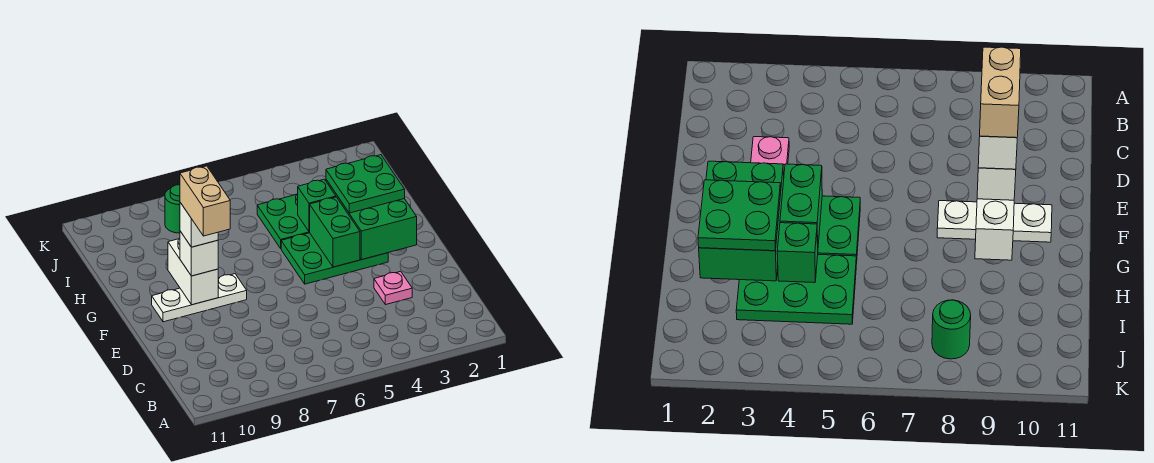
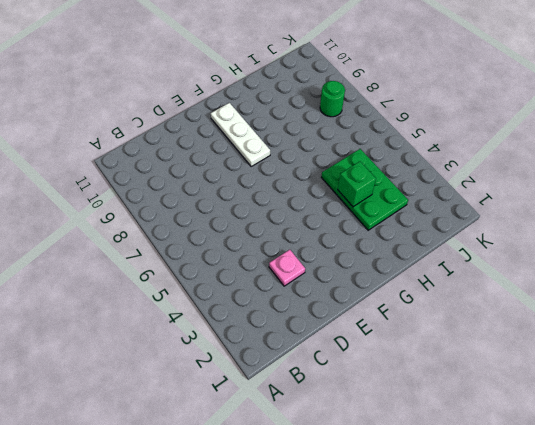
none -> green plate F3:G5 level 1
none -> green brick F2:H3 level 2
none -> green brick F4:G4 level 2

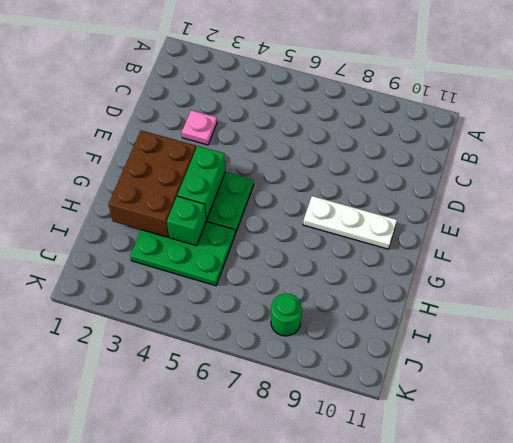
brown brick F2:H3 level 2 -> green brick F2:H3 level 2
none -> white brick F9:G9 level 2
none -> white brick F9 level 3
none -> green plate G2:H3 level 3

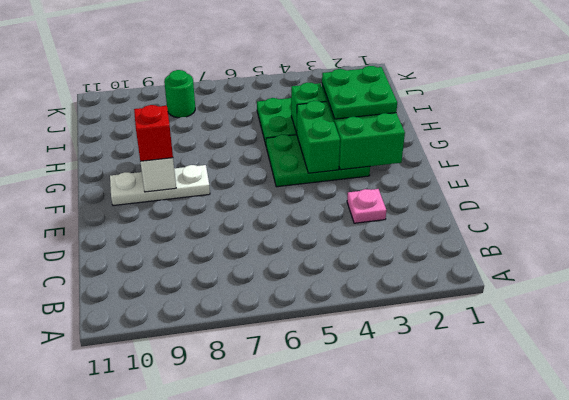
red brick F9 level 3 -> white brick F9 level 3
none -> white brick F9 level 4
none -> tan brick E9:F9 level 5

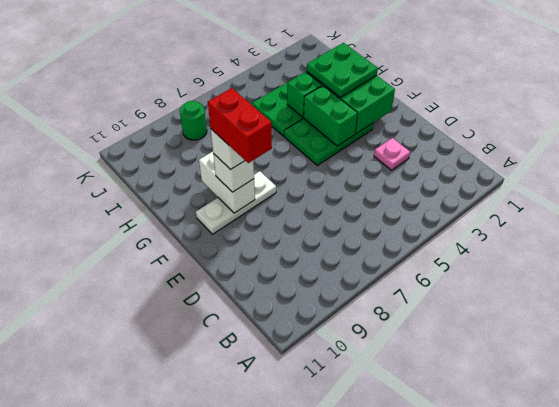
red brick E9:F9 level 5 -> tan brick E9:F9 level 5

